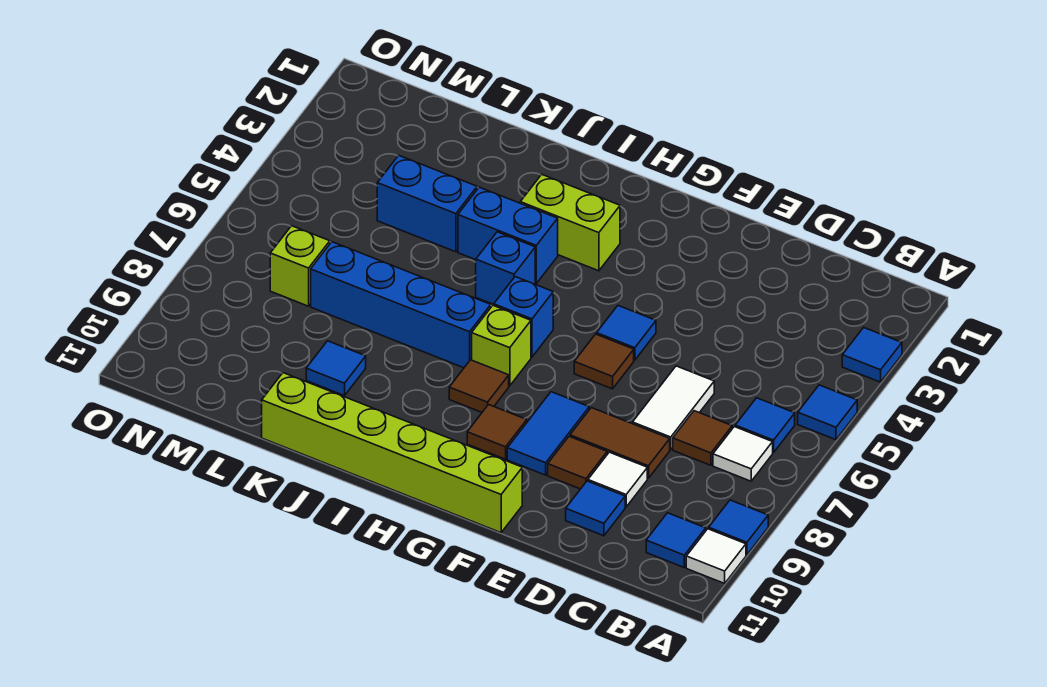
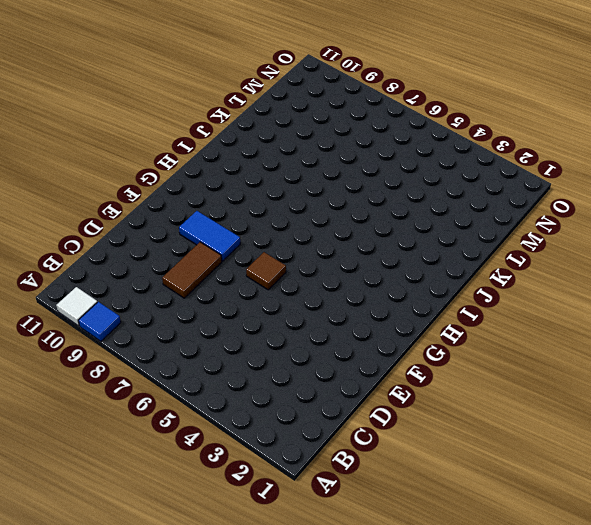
none -> blue tile A3 level 1
none -> blue tile A5 level 1
none -> blue tile B6 level 1

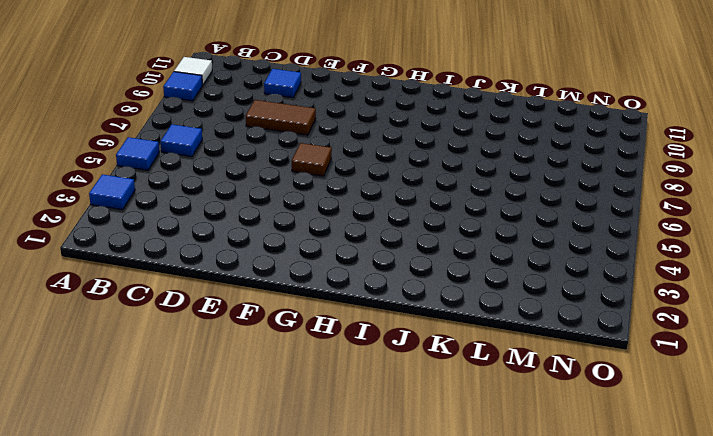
none -> white tile B7 level 1
none -> blue tile B10 level 1
none -> brown tile C7 level 1

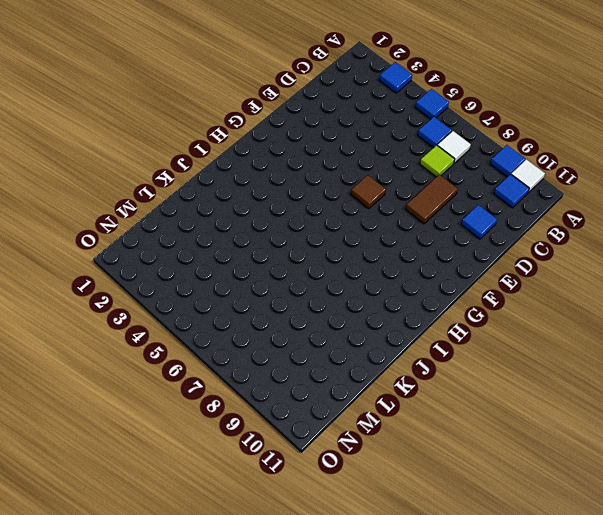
lime tile C7 level 1 -> brown tile C7 level 1
none -> white tile D6:D7 level 1
none -> white tile D9 level 1
none -> brown tile E9 level 1

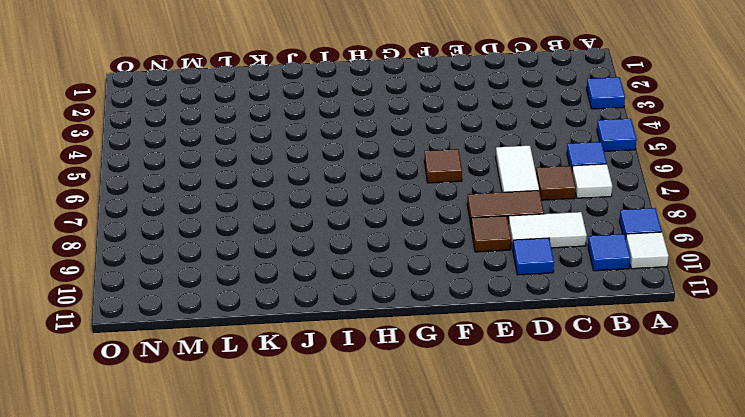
white tile C9:D9 level 1 -> white tile D9 level 1
none -> blue tile F5 level 1
none -> blue tile F8:F9 level 1
none -> lime brick F11:K11 level 1

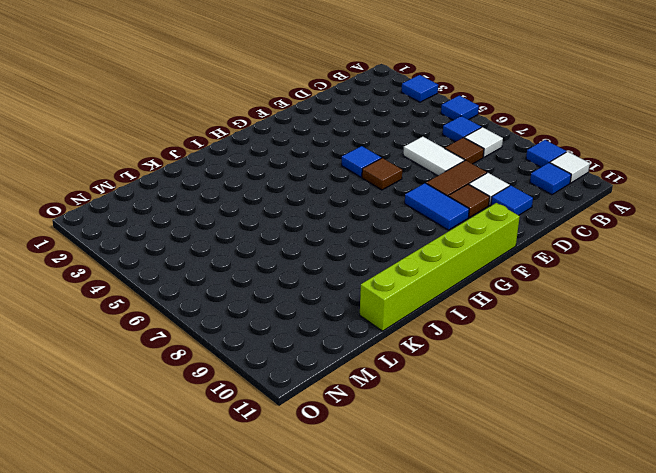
none -> brown tile G9 level 1
none -> lime brick H3:I3 level 1
none -> blue brick H6 level 1

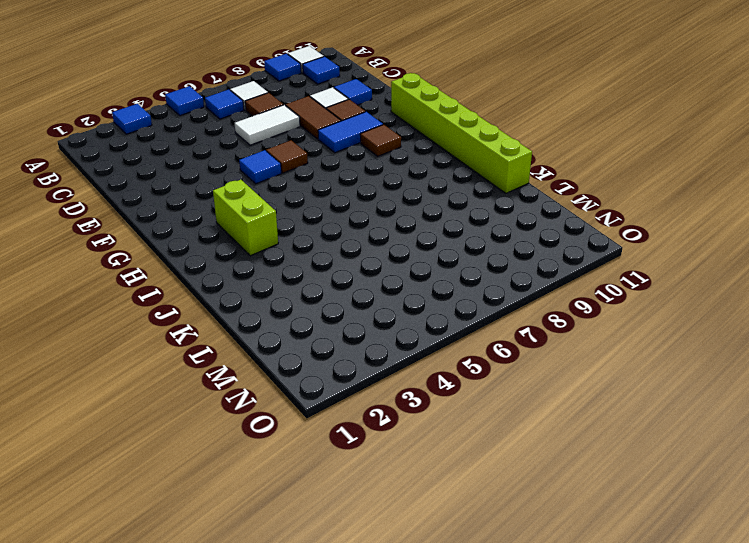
none -> blue brick H6 level 1
none -> lime brick H7 level 1
none -> brown tile H8 level 1

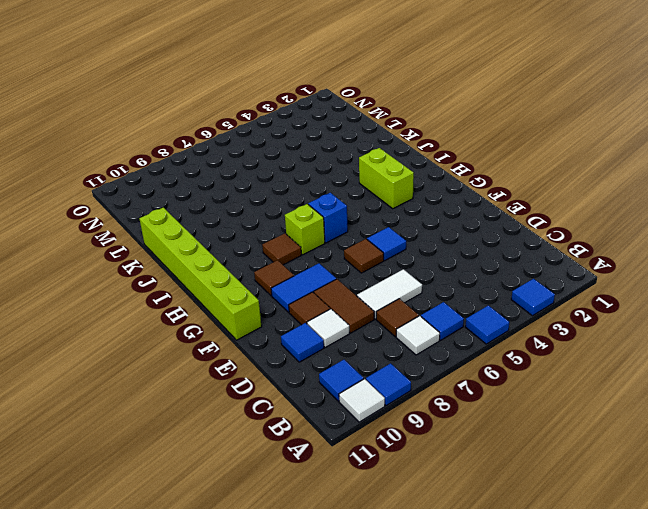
none -> blue brick I4:J4 level 1
none -> blue brick I5 level 1
none -> blue brick I7:L7 level 1

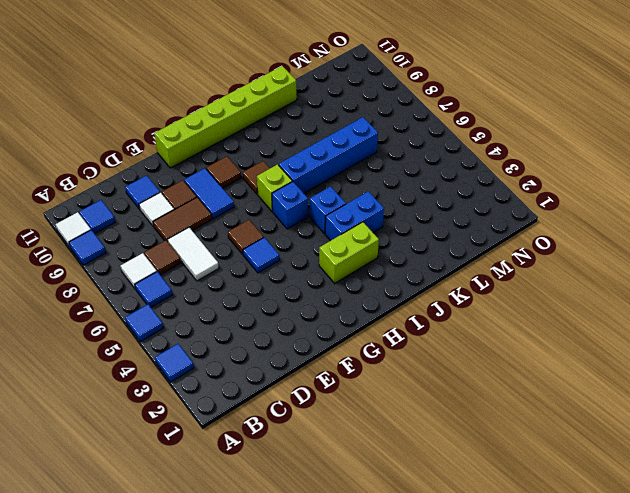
none -> blue brick K4:L4 level 1
none -> blue tile K9 level 1
none -> lime brick M7 level 1

